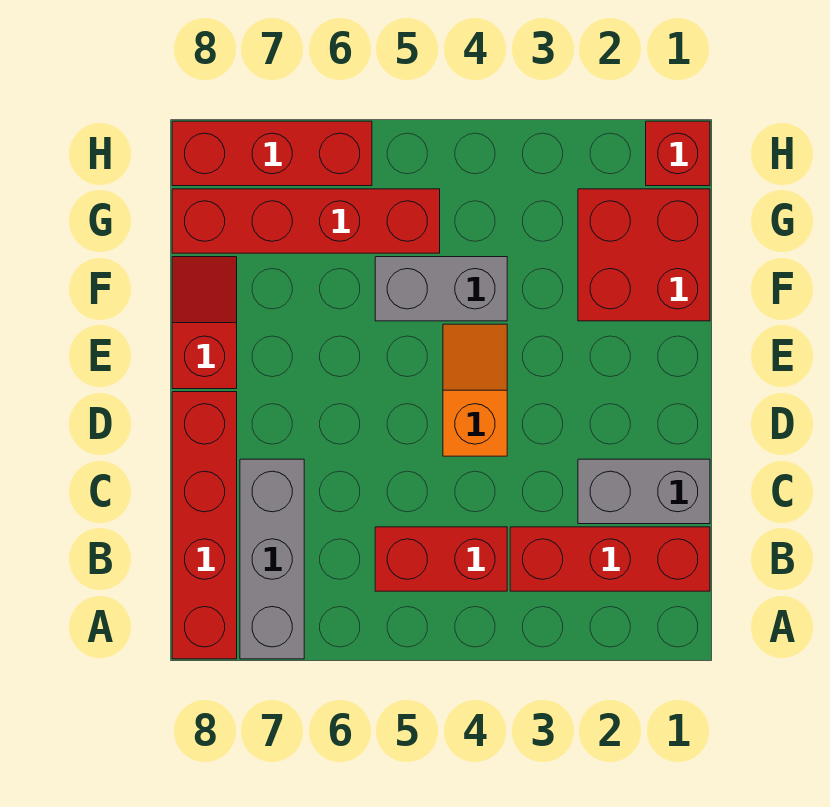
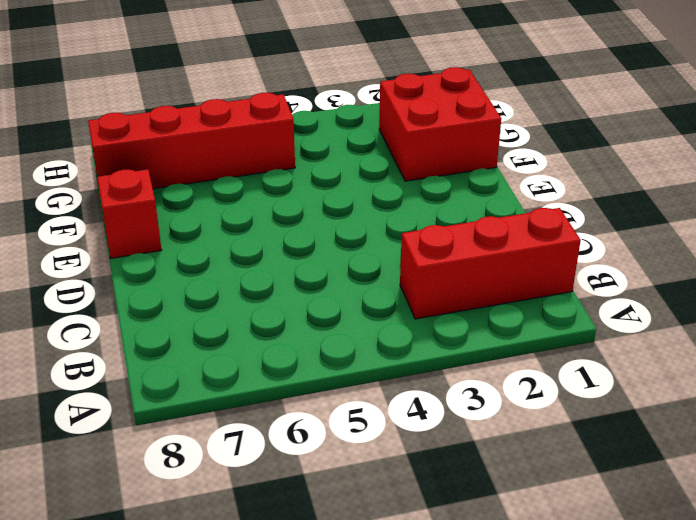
none -> grey brick A7:C7 level 1
none -> red brick A8:D8 level 1
none -> red brick B4:B5 level 1

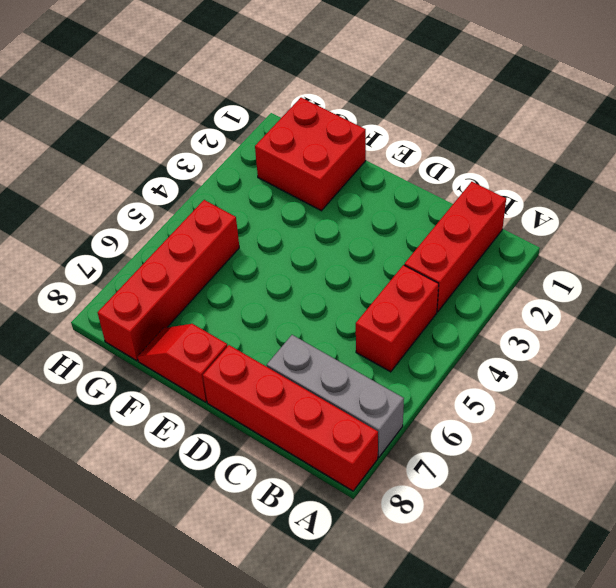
none -> grey brick C1:C2 level 1
none -> orange slope D4:E4 level 1 top D
none -> grey brick F4:F5 level 1

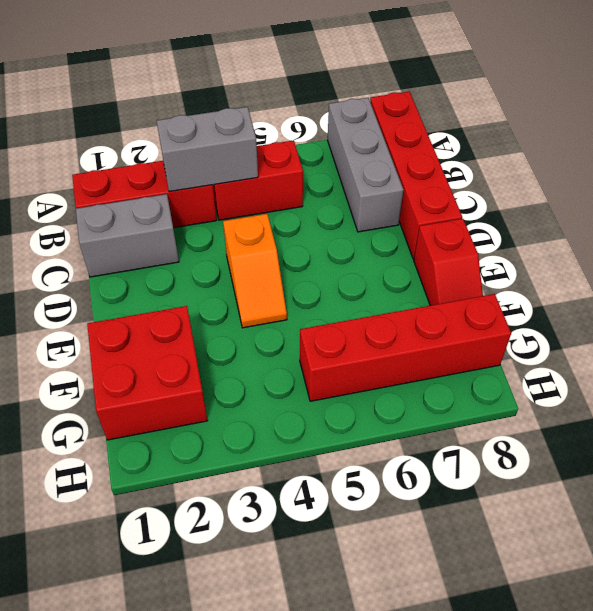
grey brick B3:B4 level 2 -> grey brick F4:F5 level 1
none -> red brick H1 level 1
none -> red brick H6:H8 level 1

